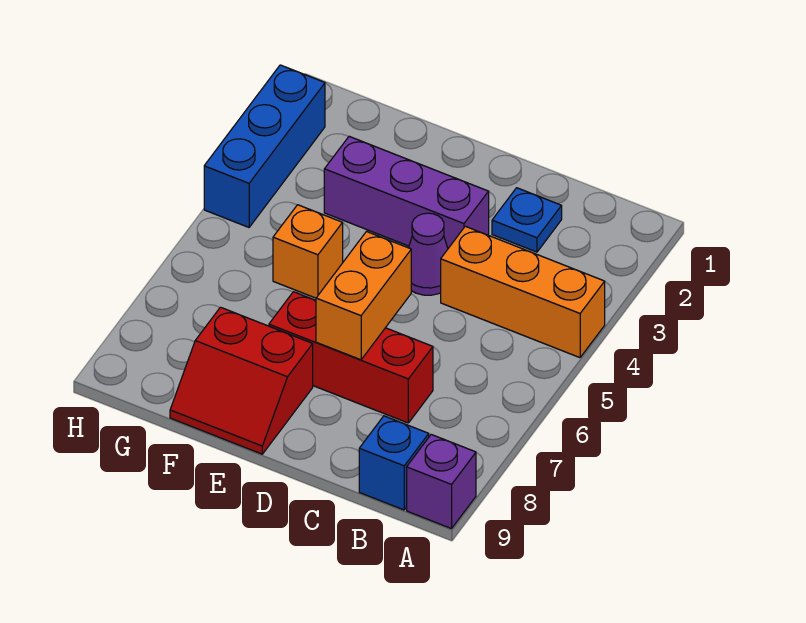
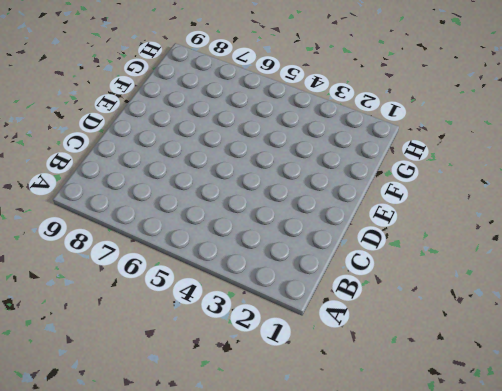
none -> orange brick A4:C4 level 1
none -> purple brick A9 level 1

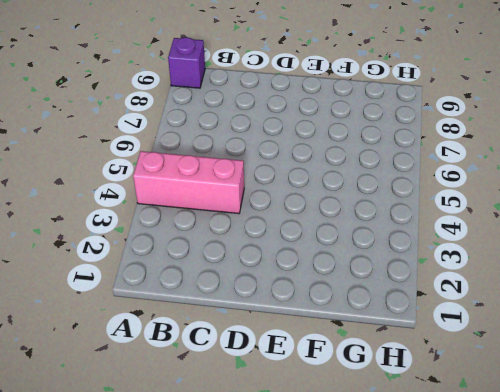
pink brick A4:C4 level 1 -> orange brick A4:C4 level 1
none -> blue brick B9 level 1
none -> blue plate C2 level 1

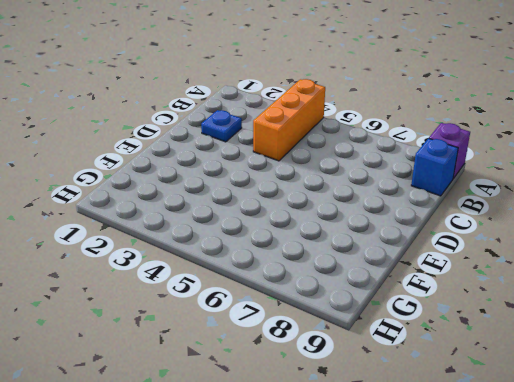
none -> red brick C7:E7 level 1
none -> purple brick D3:F3 level 1

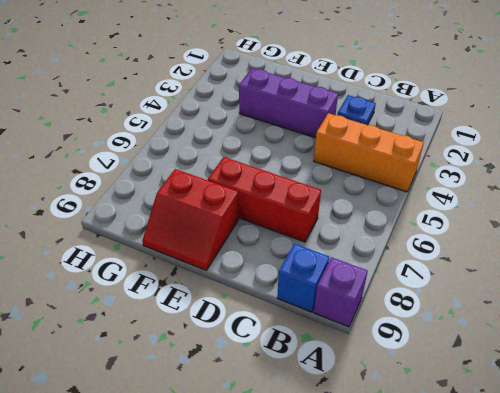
none -> purple cone D4 level 1
none -> orange brick F5 level 1

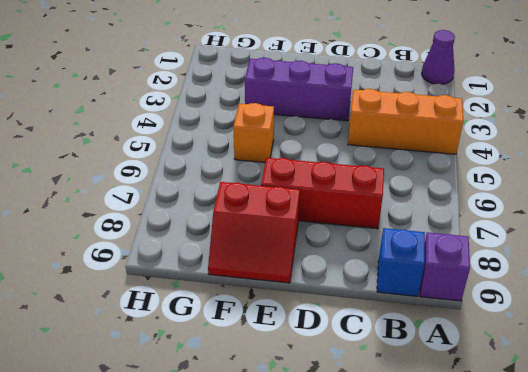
purple cone A1 level 1 -> purple cone D4 level 1
none -> blue plate C2 level 1
none -> blue brick H2:H4 level 1

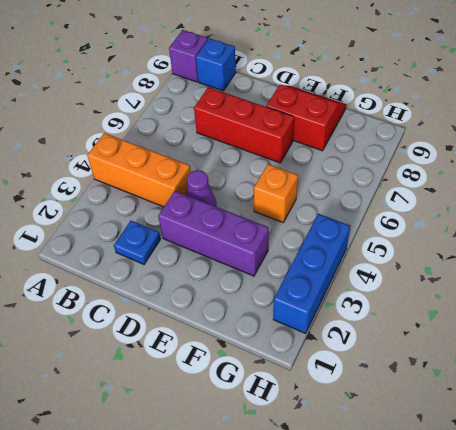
none -> orange brick D6:D7 level 2

